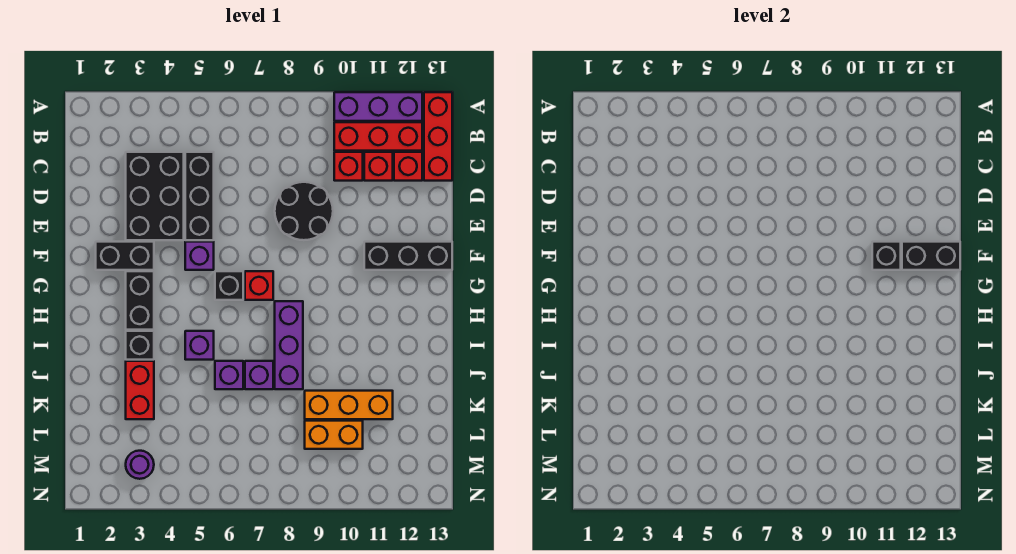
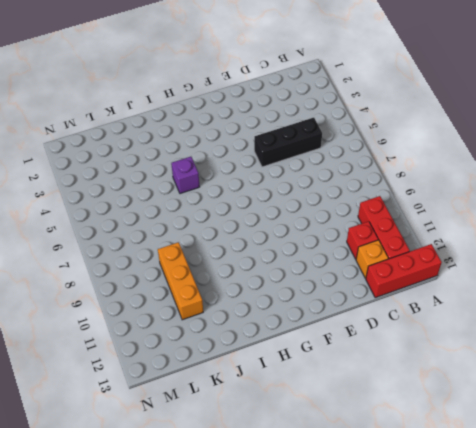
orange brick C12 level 1 -> red brick C12 level 1
none -> purple brick A10:A12 level 1
none -> black brick C3:E4 level 1
none -> red brick C10 level 1

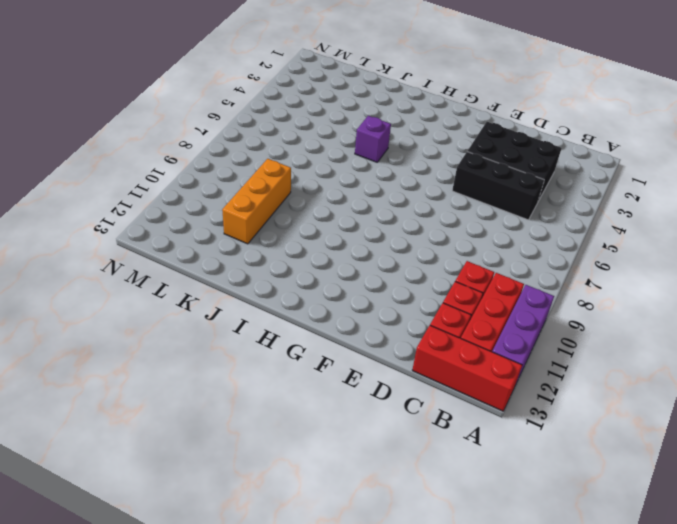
none -> black round brick D8:E9 level 1
none -> black brick F2:F3 level 1
none -> purple brick F5 level 1

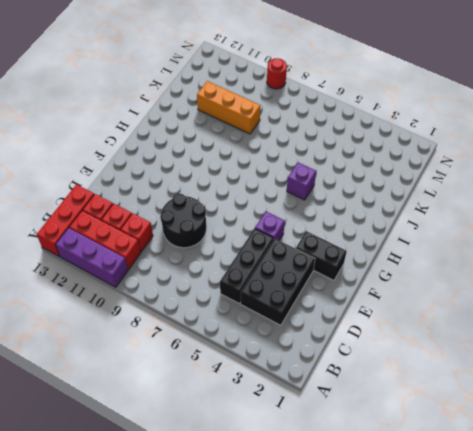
red round brick N9 level 1 -> none
none -> black brick F11:F13 level 1
none -> black brick G3:H3 level 1
none -> black brick G6 level 1

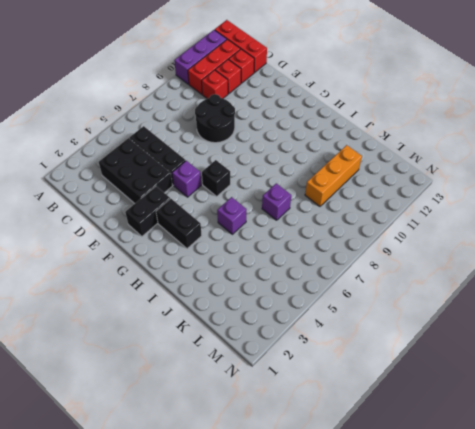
none -> black brick F11:F13 level 1
none -> red brick G7 level 1
none -> purple brick H8:J8 level 1

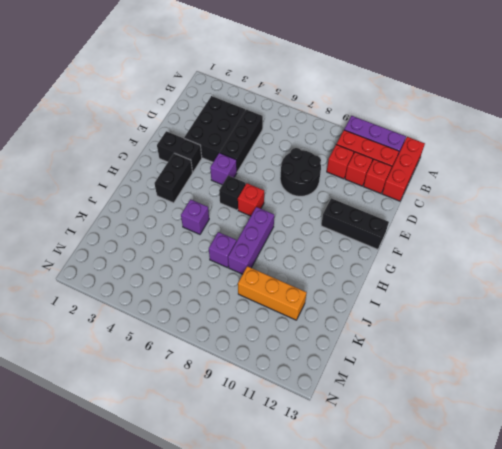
none -> black brick I3 level 1
none -> red brick J3:K3 level 1
none -> purple brick J6 level 1

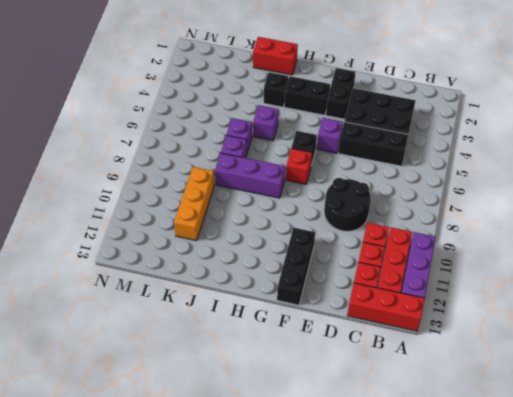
red brick I1:J1 level 1 -> red brick J3:K3 level 1
none -> orange brick L9:L10 level 1
none -> purple round brick M3 level 1
none -> black brick F11 level 2

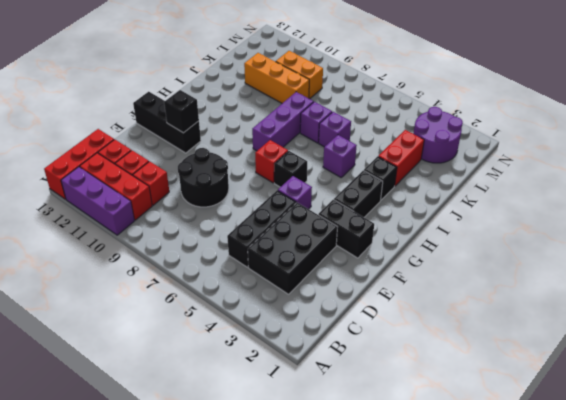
purple round brick L2:M3 level 1 -> purple round brick M3 level 1
none -> black brick F12:F13 level 2

